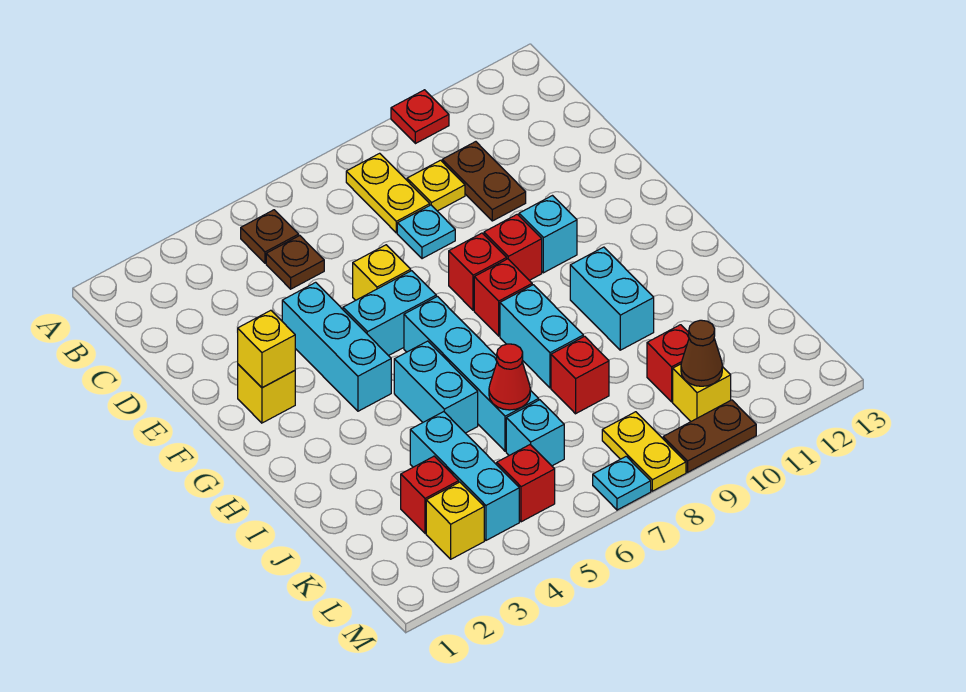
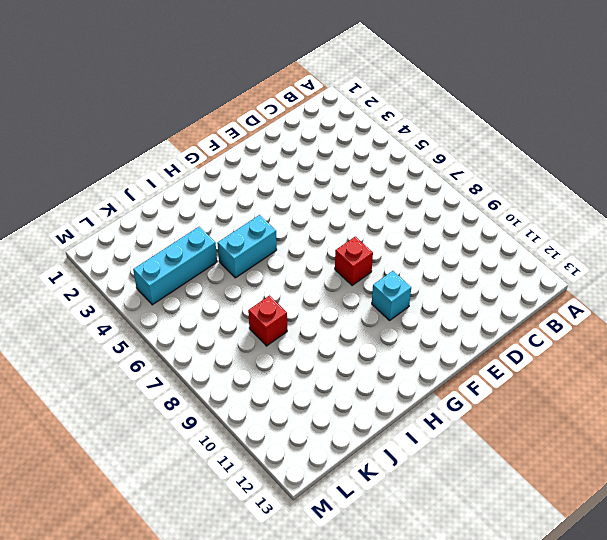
none -> red plate A10 level 1
none -> brown plate B5 level 1
none -> yellow plate B8:C8 level 1
none -> brown plate C5 level 1

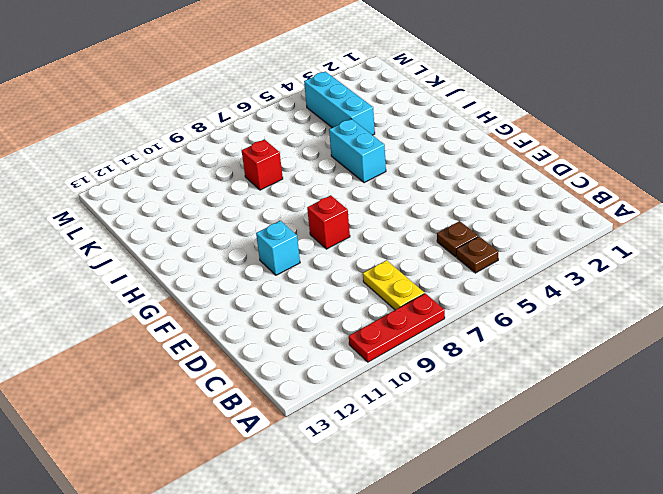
red plate A8:A10 level 1 -> red plate A10 level 1
none -> yellow plate C9 level 1
none -> brown plate C10:D10 level 1
none -> cyan plate D8 level 1
none -> cyan brick E4:G4 level 1

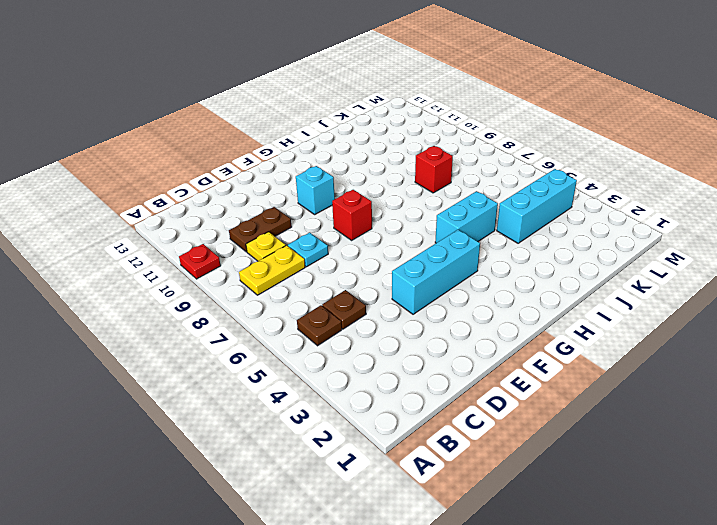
none -> yellow brick E6 level 1
none -> yellow brick F2 level 1
none -> cyan brick F5:F6 level 1
none -> red brick F9 level 1

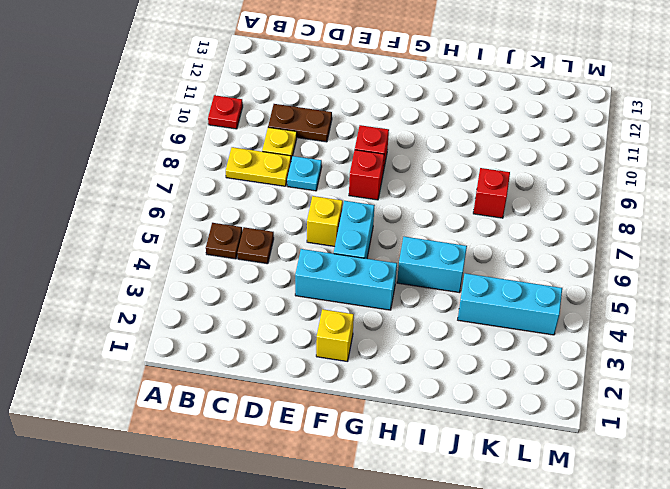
none -> cyan brick F10 level 1
none -> cyan brick G6:J6 level 1
none -> red brick G8 level 1
none -> cyan brick H8:I8 level 1

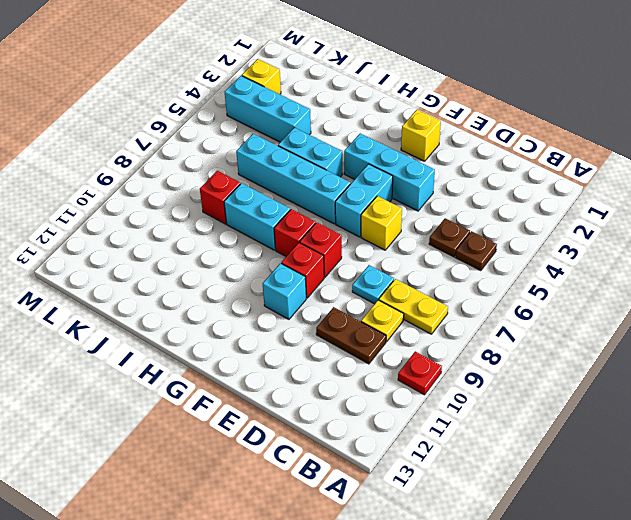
none -> cyan brick H10:I10 level 1
none -> red brick K3 level 1
none -> cyan brick K6 level 1
none -> red brick K10 level 1

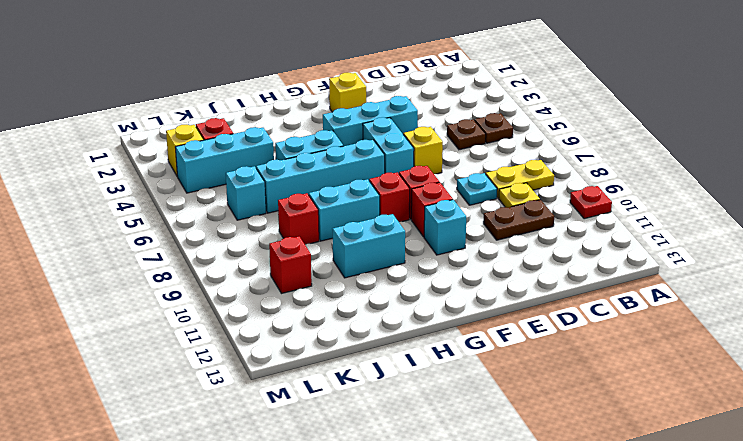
none -> red brick L5 level 1
none -> yellow plate L8:M8 level 1
none -> yellow brick L10 level 1
none -> cyan plate M7 level 1

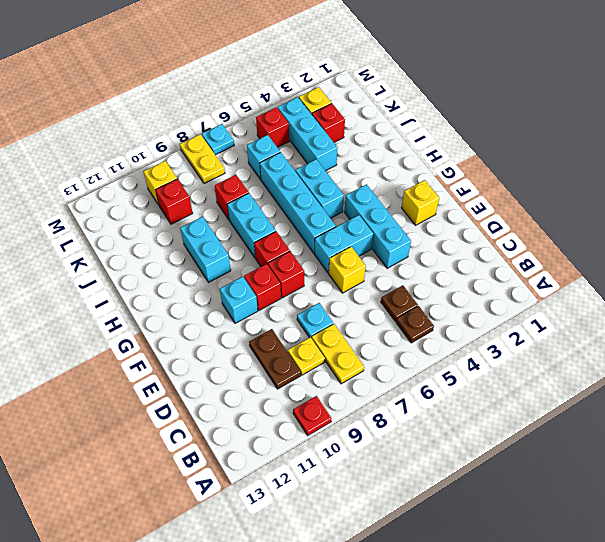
none -> brown plate M9:M10 level 1
none -> yellow brick F2 level 2
none -> red cone J6 level 2
none -> brown cone L10 level 2

